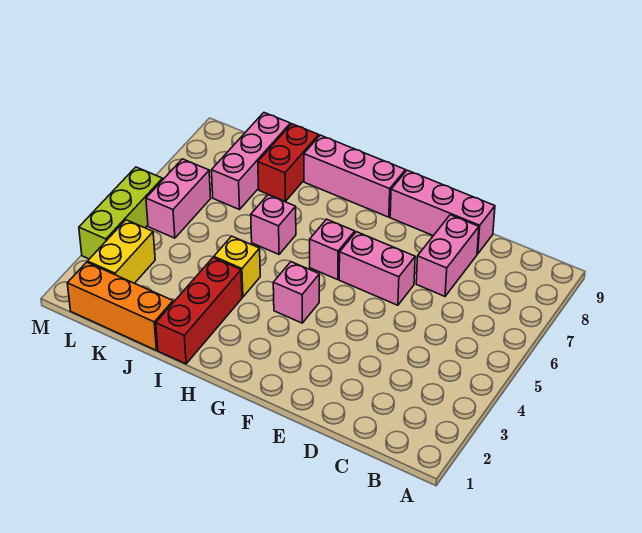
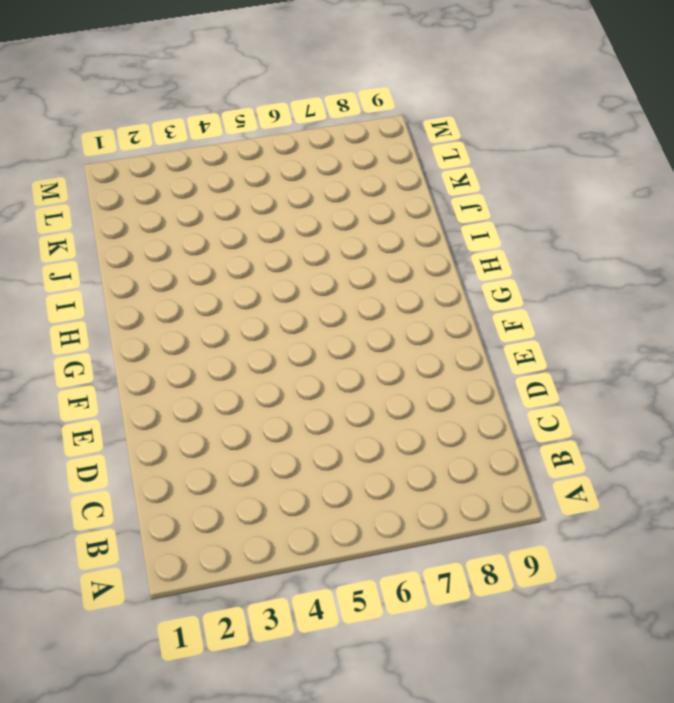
none -> pink brick D7:D8 level 1
none -> pink brick D9:F9 level 1
none -> pink brick E6:F6 level 1

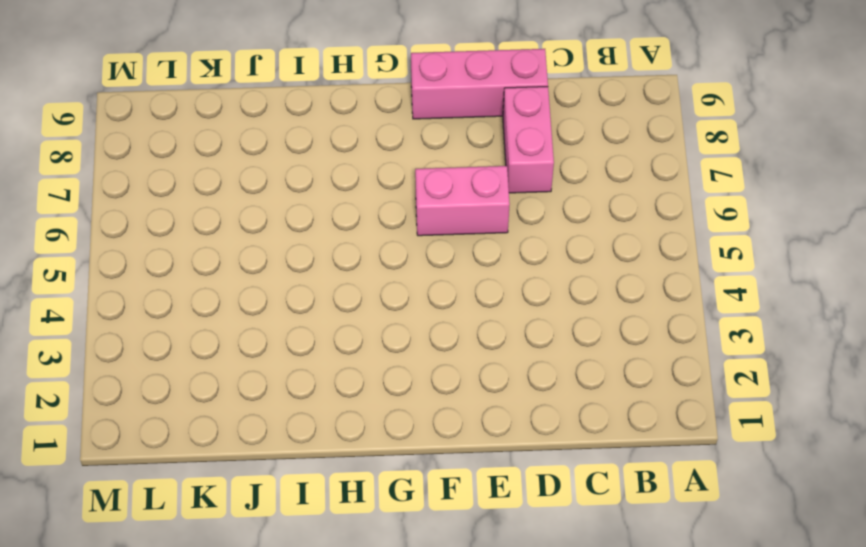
none -> pink brick G4 level 1
none -> pink brick G6 level 1
none -> pink brick G9:I9 level 1

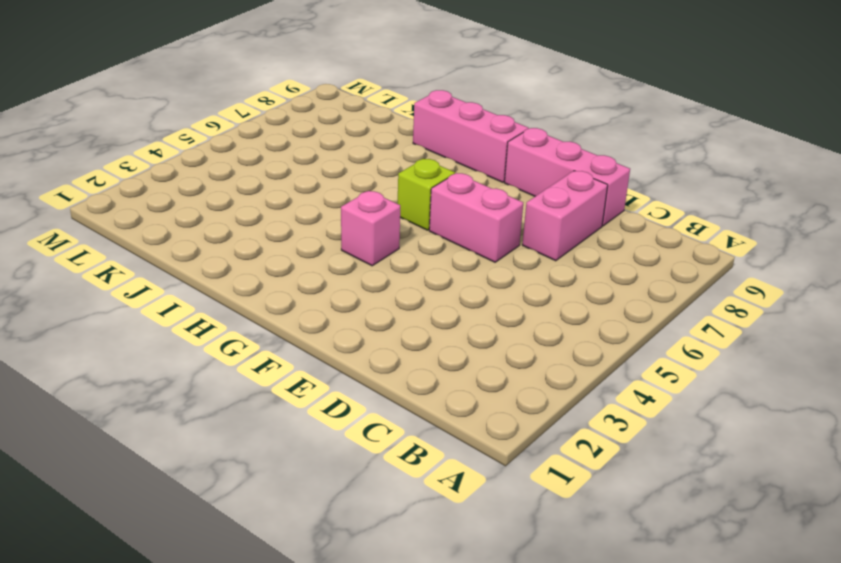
lime brick G6 level 1 -> pink brick G6 level 1
none -> red brick I1:I3 level 1
none -> yellow brick I4 level 1
none -> pink brick I6 level 1

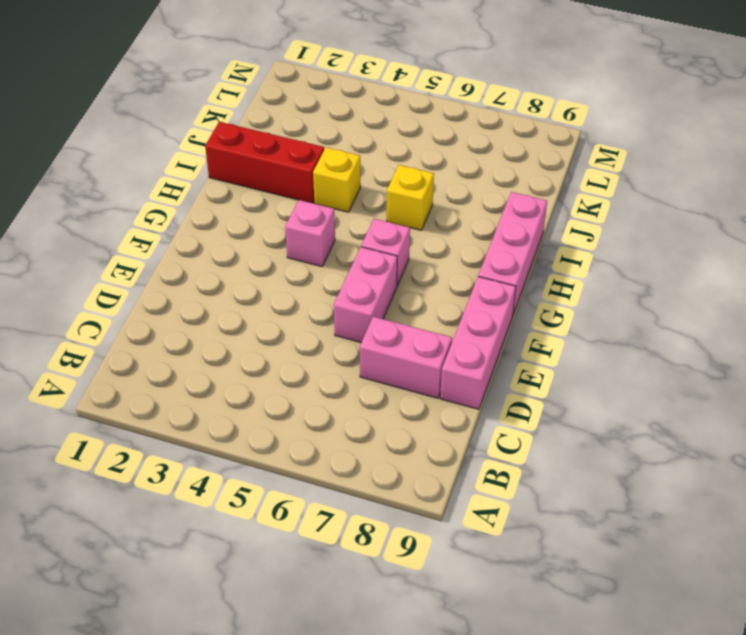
yellow brick I6 level 1 -> pink brick I6 level 1
none -> orange brick J1:L1 level 1
none -> red brick J8:J9 level 1
none -> pink brick K7:K9 level 1

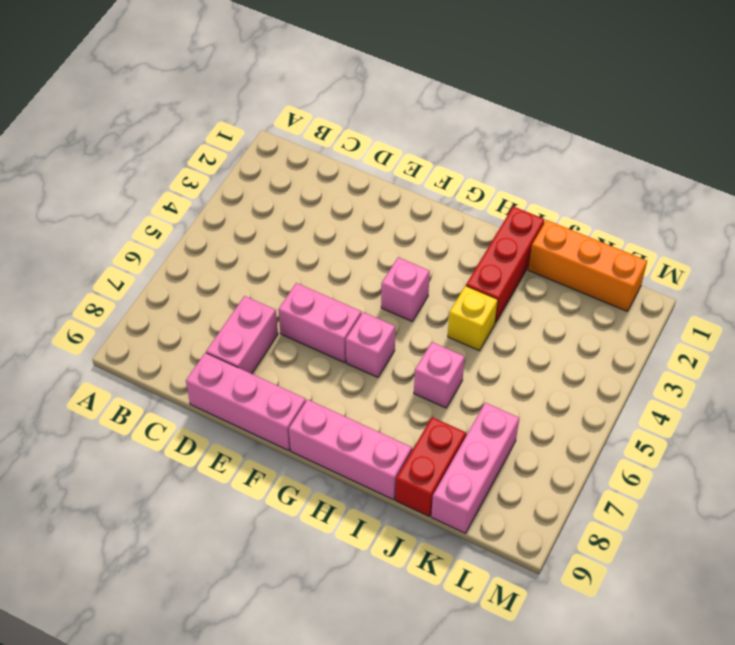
none -> yellow brick L2:L3 level 1
none -> pink brick L5:L6 level 1
none -> lime brick M3:M5 level 1

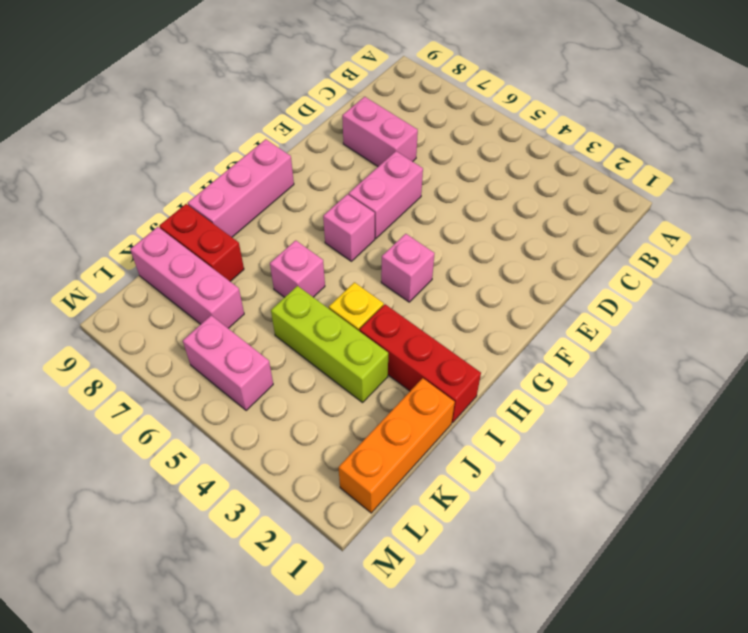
lime brick J3:J5 level 1 -> lime brick M3:M5 level 1
none -> pink brick D9:F9 level 1
none -> yellow brick L2:L3 level 1

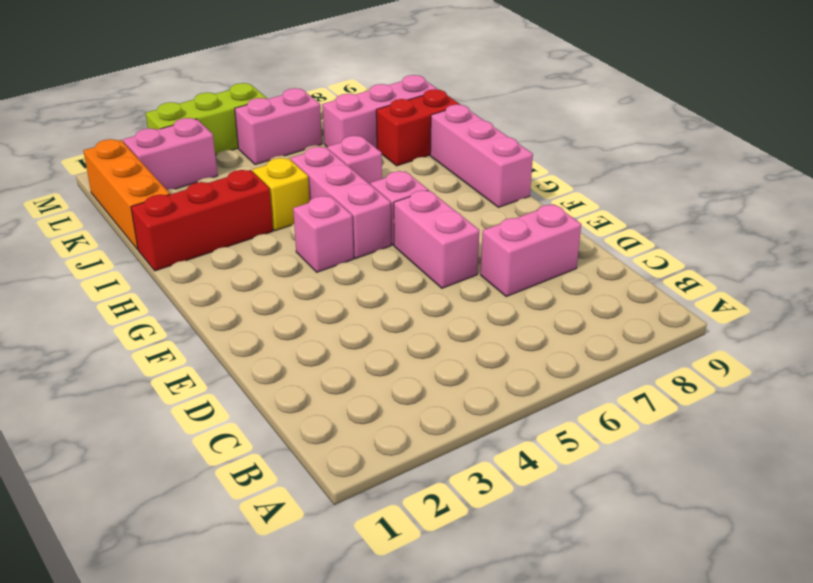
pink brick G5:I5 level 1 -> pink brick D9:F9 level 1
pink brick L2:L3 level 1 -> yellow brick L2:L3 level 1

